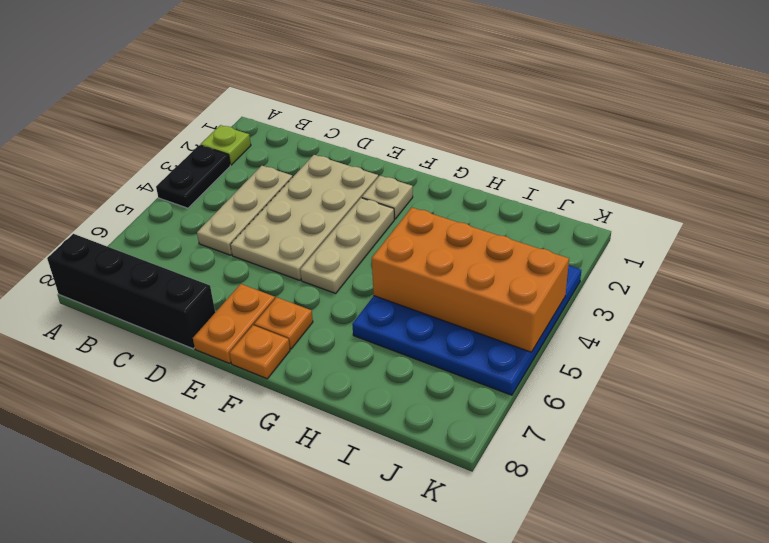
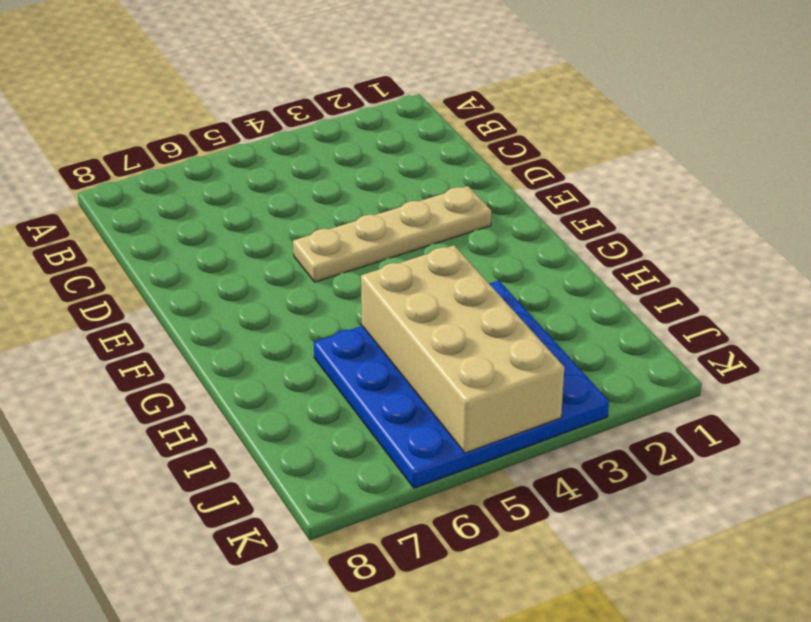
tan plate E2:E5 level 1 -> tan plate D2:E5 level 1
tan brick H4:K5 level 2 -> orange brick H4:K5 level 2
none -> lime plate A2 level 1
none -> black plate A3:A4 level 1
none -> black brick A8:D8 level 1

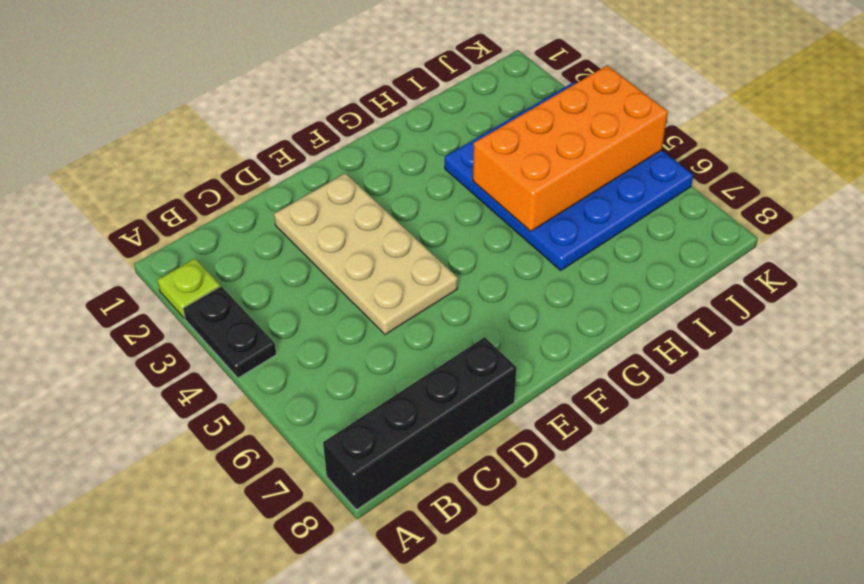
none -> tan plate C3:C5 level 1
none -> orange plate E7:E8 level 1
none -> tan plate F2 level 1

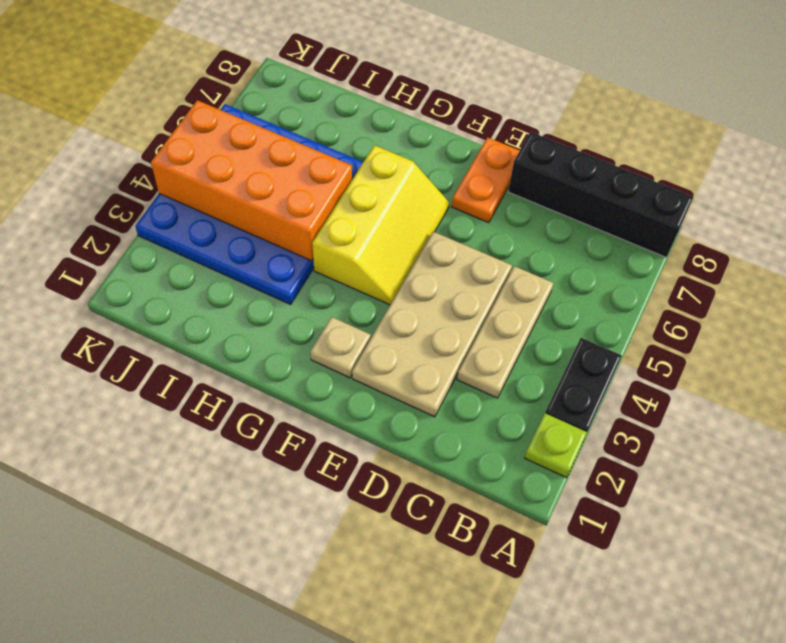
yellow slope F4:G6 level 1 top G -> tan plate F3:F5 level 1
none -> orange plate F7 level 1
none -> orange plate F8 level 1

